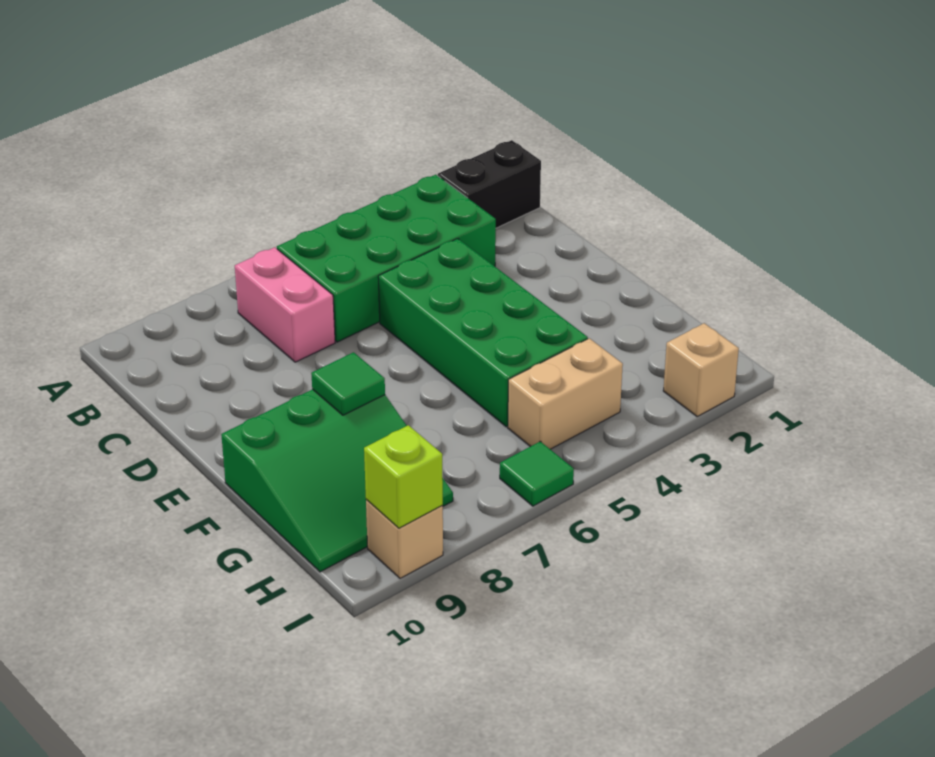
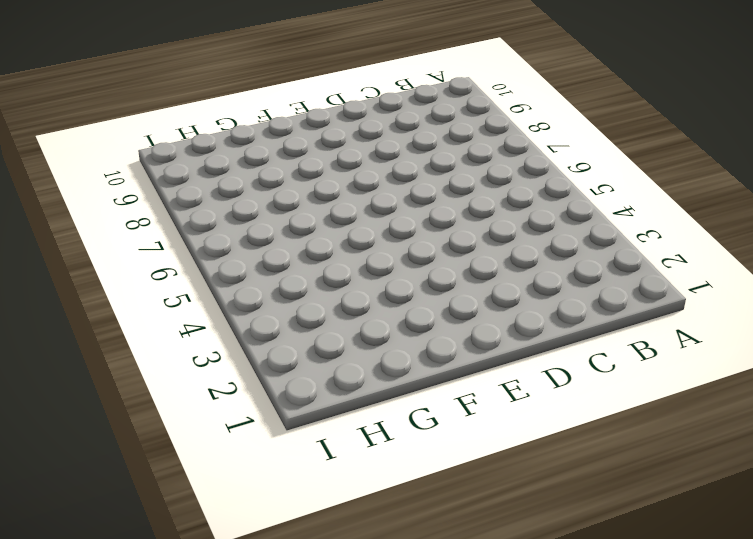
none -> black brick B1:B2 level 1
none -> green brick B3:C6 level 1

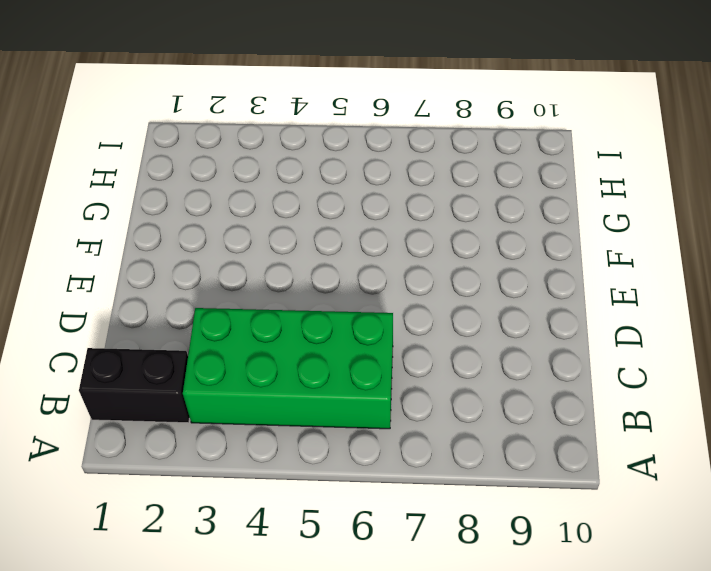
none -> pink brick B7:C7 level 1
none -> green brick D4:G5 level 1

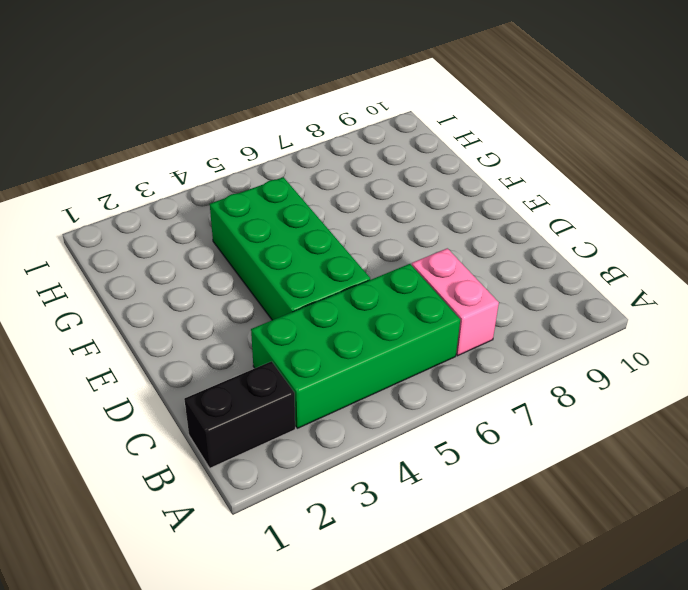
none -> green slope F8:H10 level 1 top F
none -> tan brick H4:H5 level 1

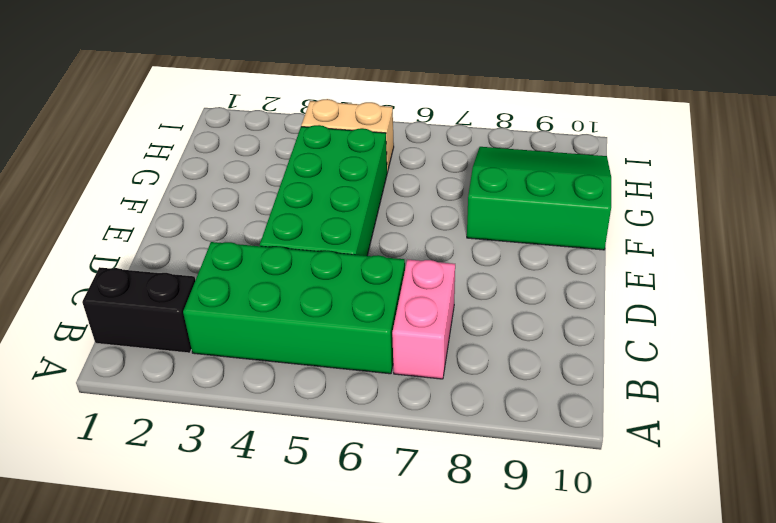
none -> tan brick I2 level 1
none -> green tile I6 level 1

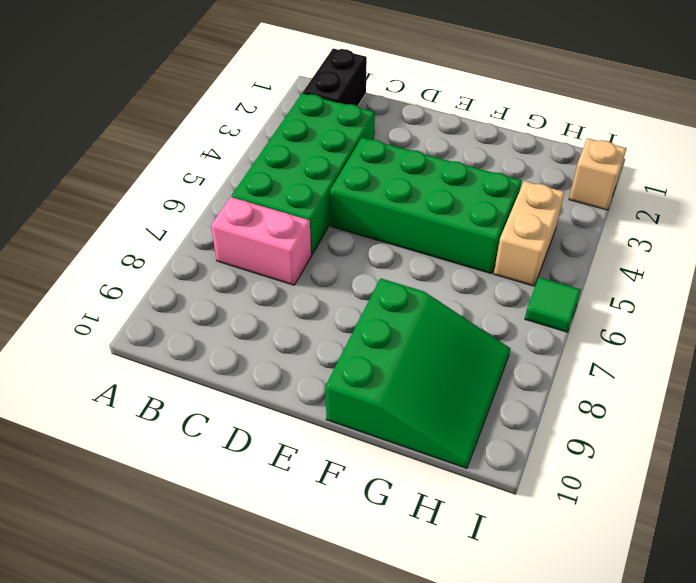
none -> tan brick I9 level 1
none -> green tile F8 level 2

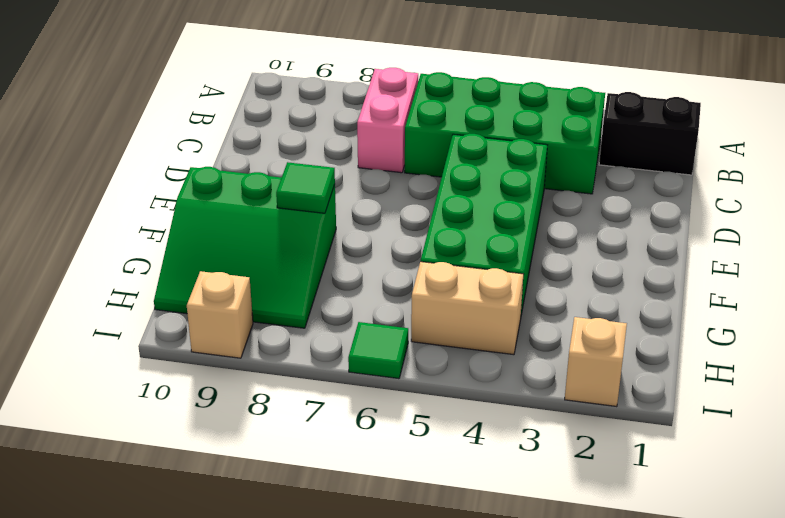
none -> lime brick I9 level 2

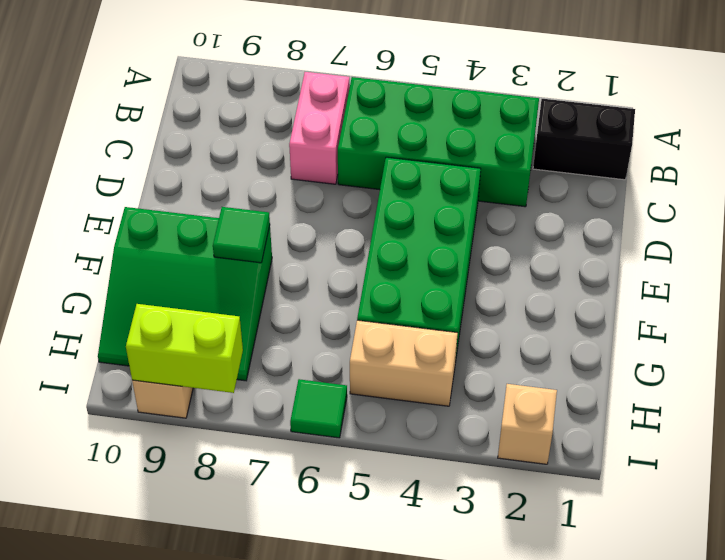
lime brick I8:I9 level 2 -> lime brick I9 level 2

